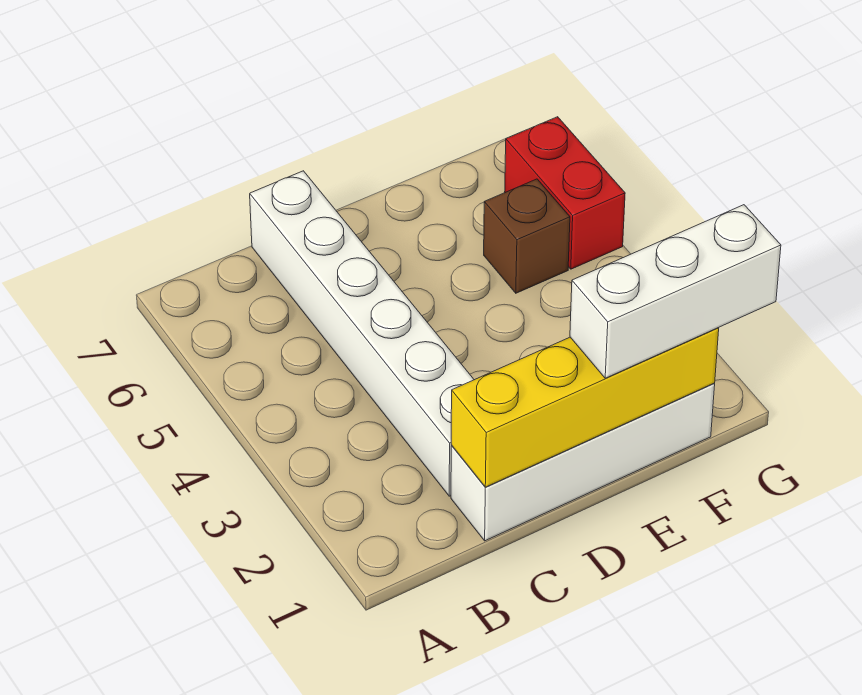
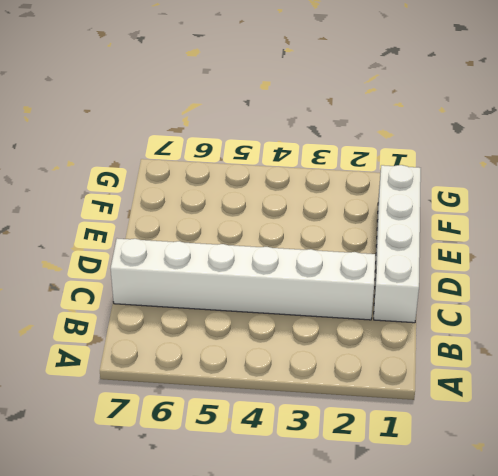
none -> brown brick F5 level 1
none -> red brick G5:G6 level 1

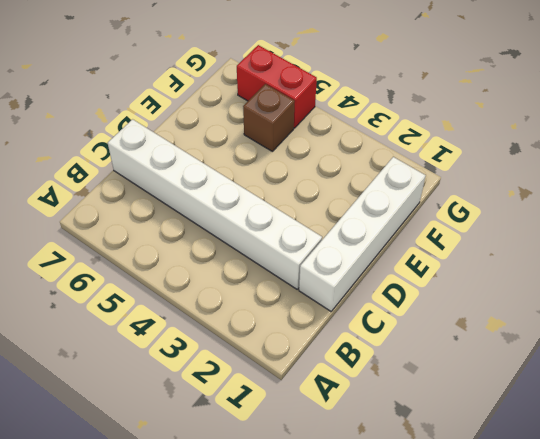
none -> yellow brick C1:F1 level 2
none -> white brick E1:G1 level 3

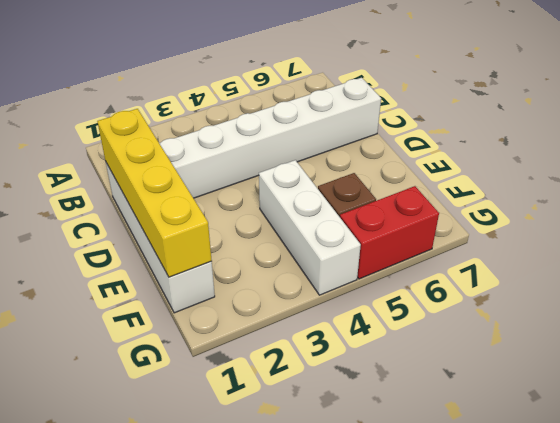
white brick E4:G4 level 1 -> white brick E1:G1 level 3

